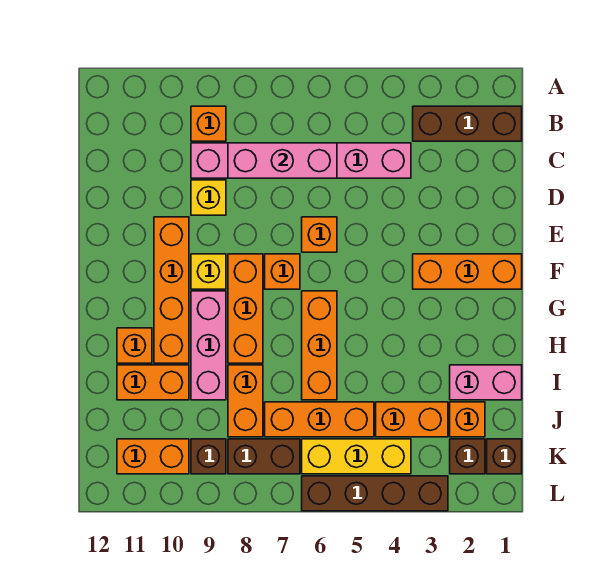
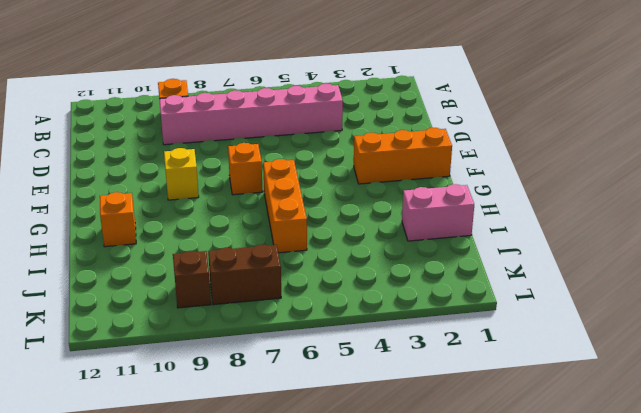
none -> brown brick B1:B3 level 1
none -> yellow brick D9 level 1
none -> orange brick E6 level 1

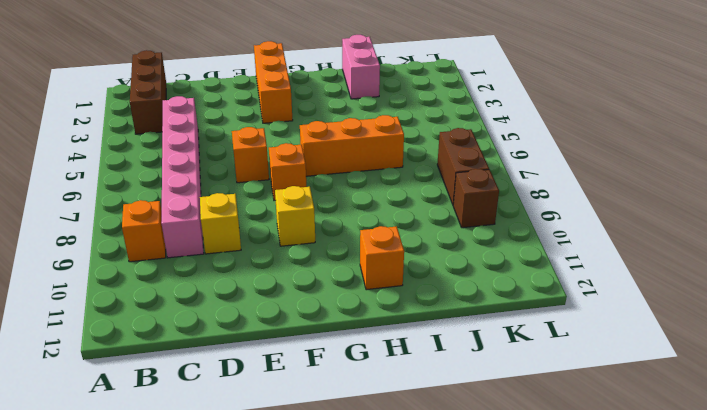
none -> orange brick E10:H10 level 1
none -> orange brick F8:H8 level 1
none -> pink brick G9:I9 level 1

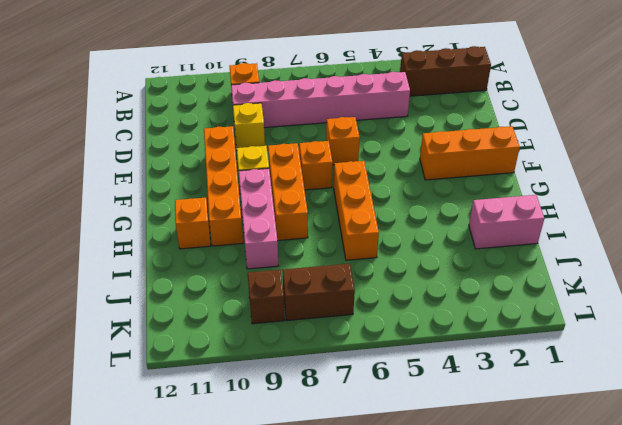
none -> orange brick I8:J8 level 1
none -> orange brick I10:I11 level 1
none -> orange brick J2 level 1

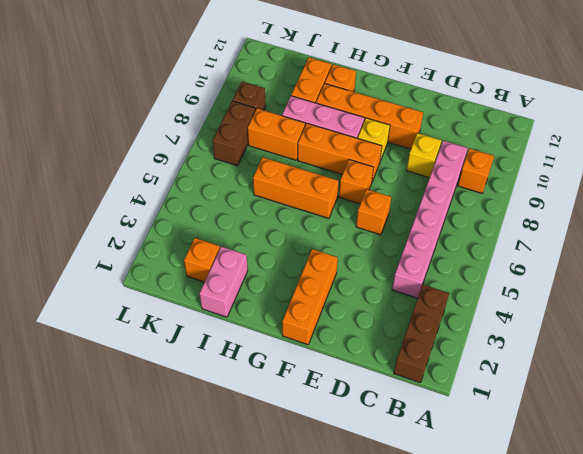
none -> orange brick J3:J4 level 1
none -> orange brick J5:J7 level 1
none -> brown brick K1 level 1

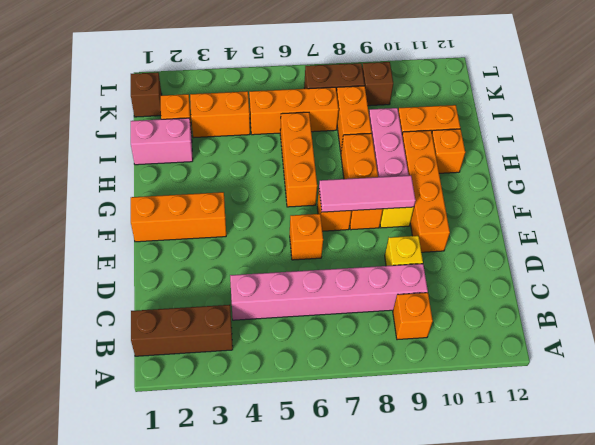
pink tile F7:F9 level 2 -> none
none -> brown brick K2 level 1
none -> yellow brick K4:K6 level 1
none -> orange brick K10:K11 level 1

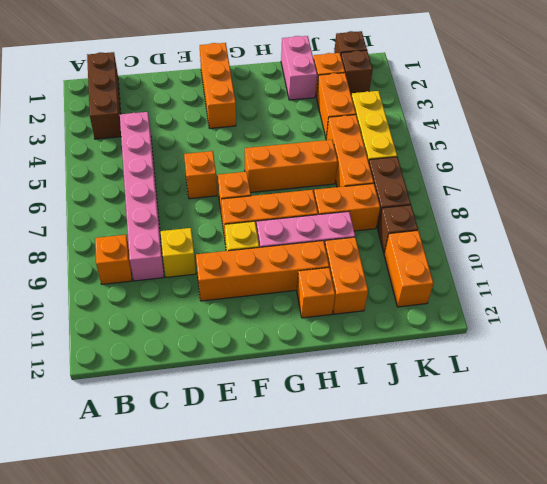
none -> brown brick L3:L6 level 1
none -> pink brick C6:C8 level 2

